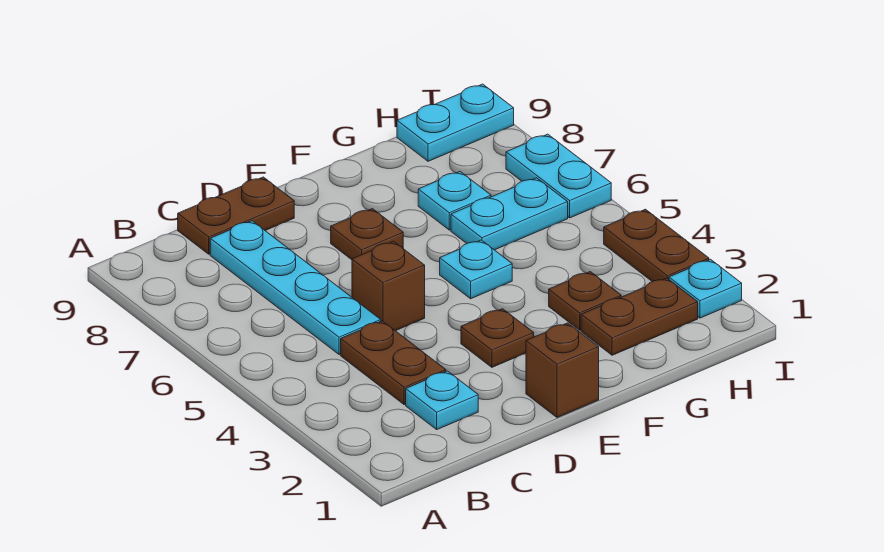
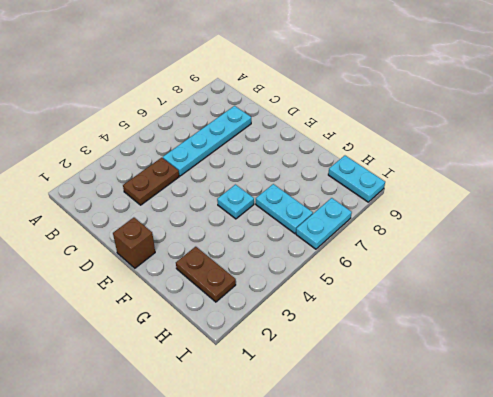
none -> cyan plate C2 level 1
none -> brown plate C9:D9 level 1
none -> brown brick D5 level 1

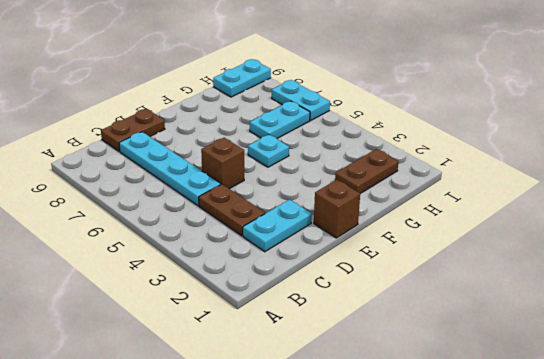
cyan plate C2:D2 level 1 -> cyan plate C2 level 1
none -> brown plate E3 level 1
none -> brown plate E7 level 1
none -> brown plate G3 level 1

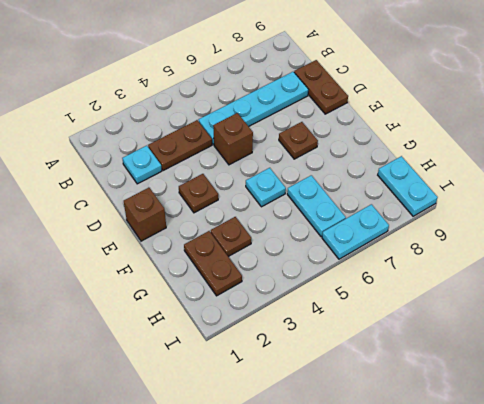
none -> cyan plate G7 level 1
none -> cyan plate I2 level 1
none -> brown plate I3:I4 level 1

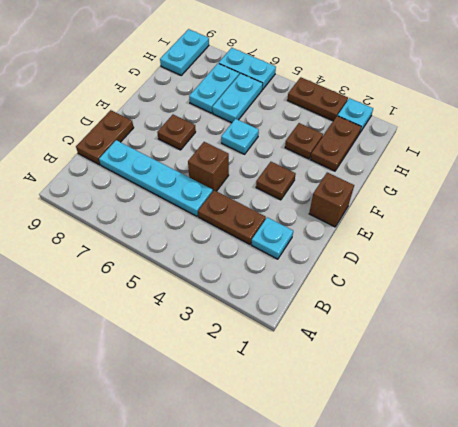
cyan plate G7:H7 level 1 -> cyan plate G7 level 1

